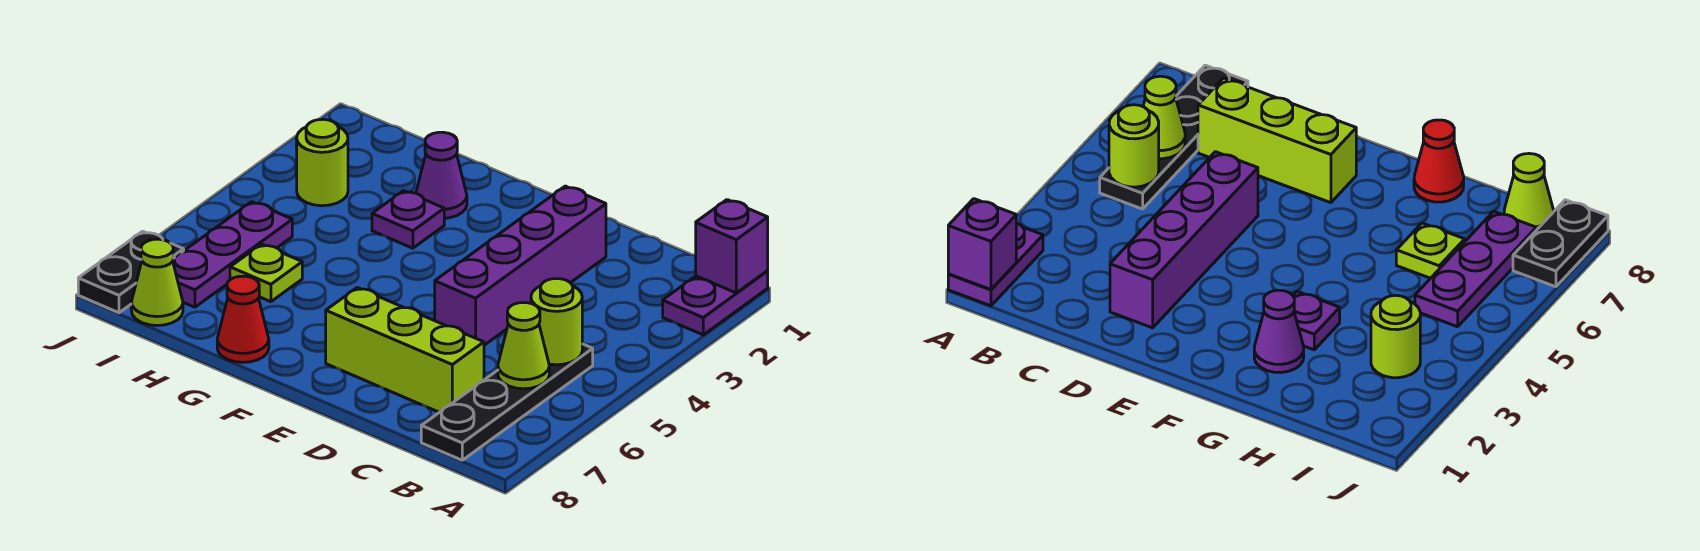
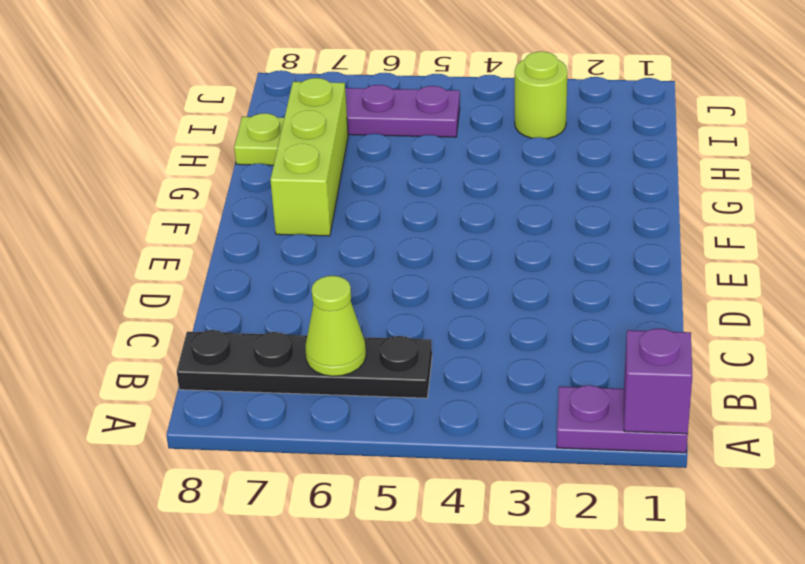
lime brick F7:H7 level 1 -> lime brick C7:E7 level 1
lime plate H8 level 1 -> lime plate H6 level 1
none -> purple brick D2:D5 level 1
none -> purple cone G2 level 1
none -> purple plate G3 level 1

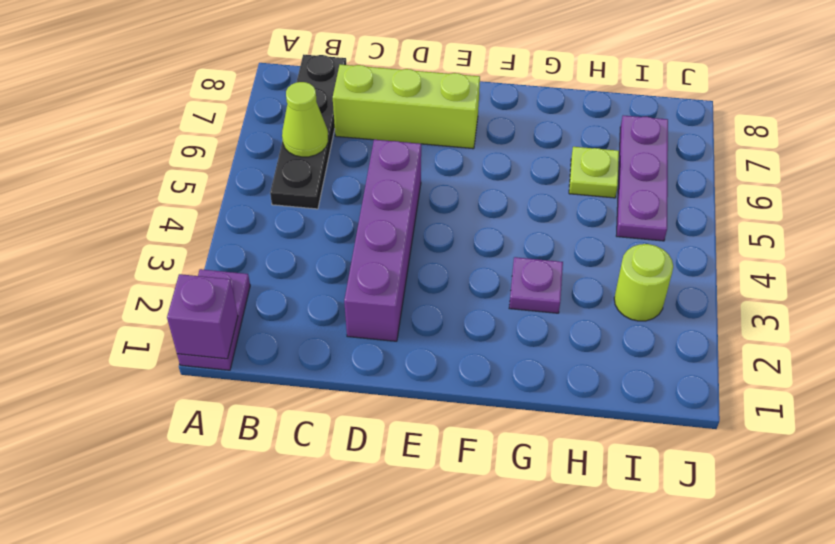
none -> purple cone G2 level 1
none -> red cone G8 level 1
none -> lime cone I8 level 1

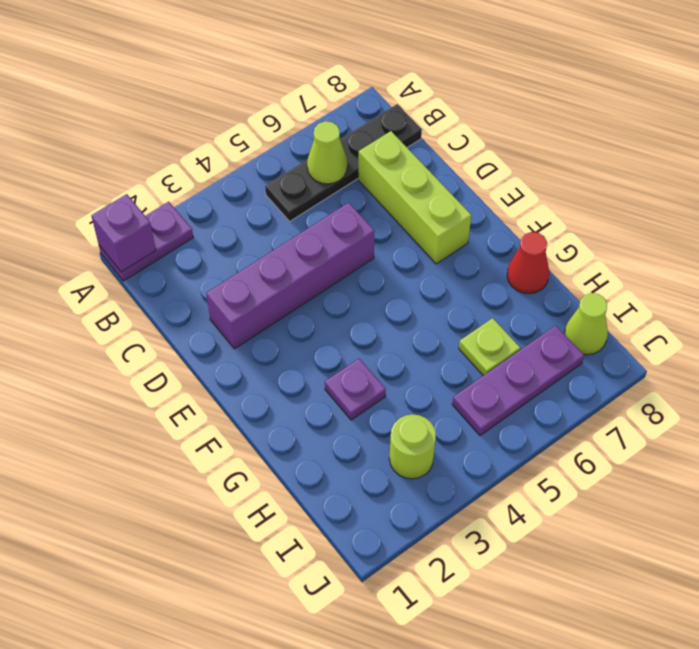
none -> purple cone G2 level 1
none -> black plate J7:J8 level 1
none -> lime round brick B5 level 2

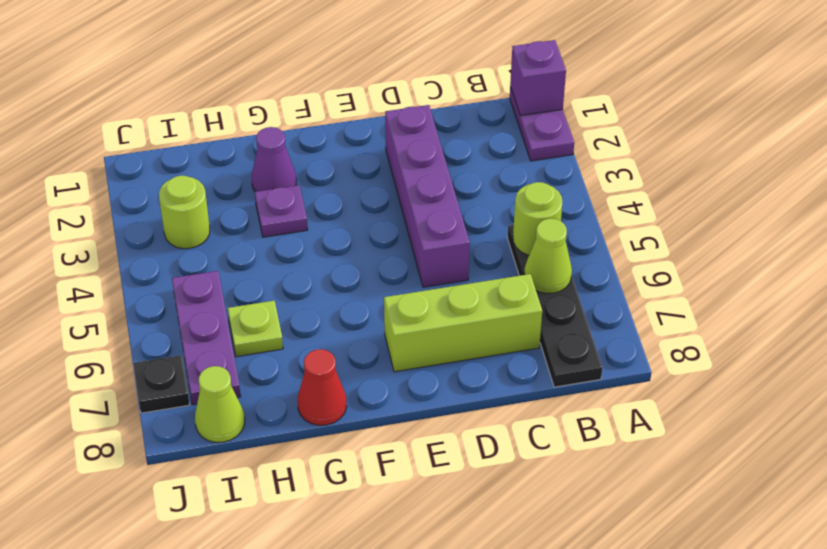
black plate J7 level 1 -> black plate J7:J8 level 1

